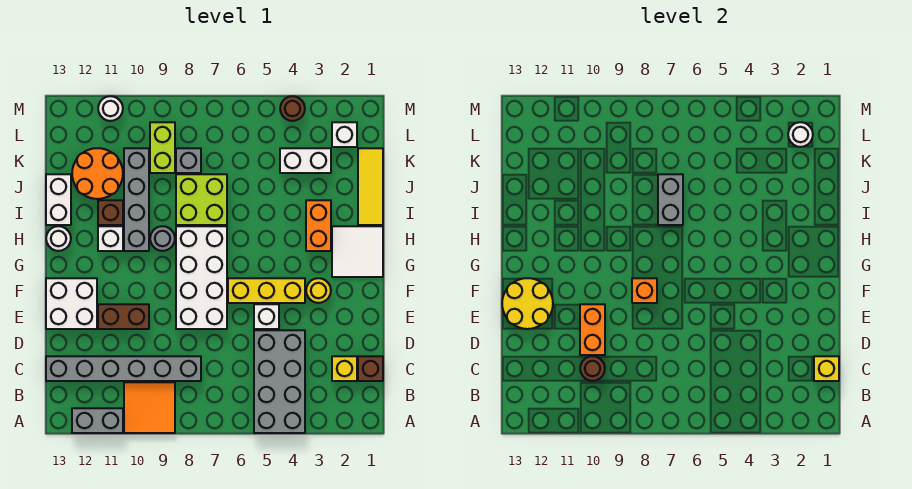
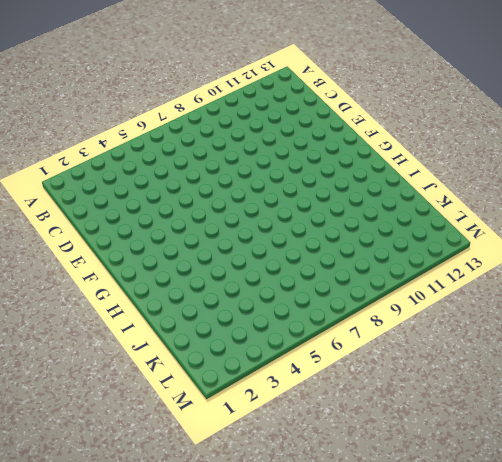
none -> grey brick A4:D5 level 1
none -> orange tile A9:B10 level 1
none -> grey brick A11:A12 level 1
none -> brown brick C1 level 1

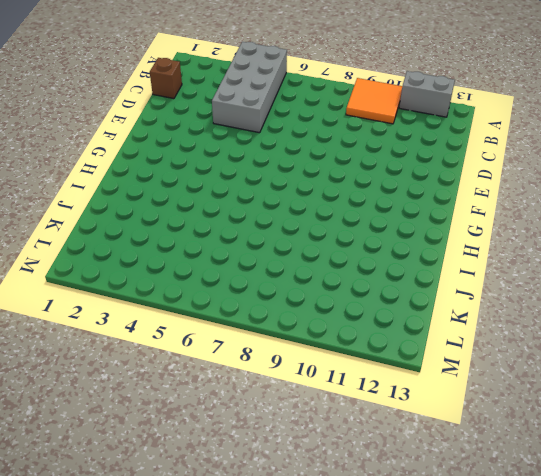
none -> yellow brick C2 level 1
none -> grey brick C8:C13 level 1
none -> white brick E5 level 1
none -> white brick E7:H8 level 1

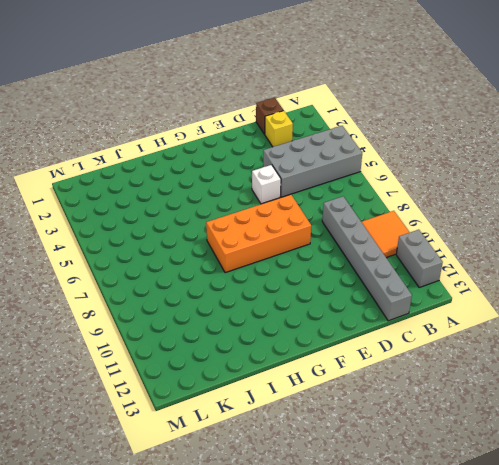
orange brick E7:H8 level 1 -> white brick E7:H8 level 1
none -> brown brick E10:E11 level 1
none -> white brick E12:F13 level 1
none -> yellow round brick F3 level 1
none -> yellow brick F4:F6 level 1

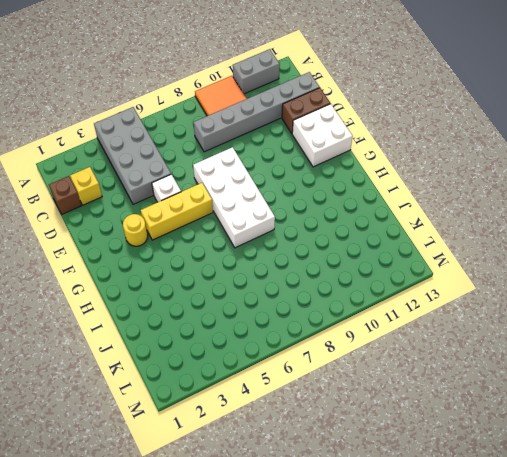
brown brick D12:D13 level 1 -> brown brick E10:E11 level 1
none -> white tile G1:H2 level 1
none -> orange brick H3:I3 level 1
none -> grey round brick H9 level 1
none -> grey brick H10:K10 level 1

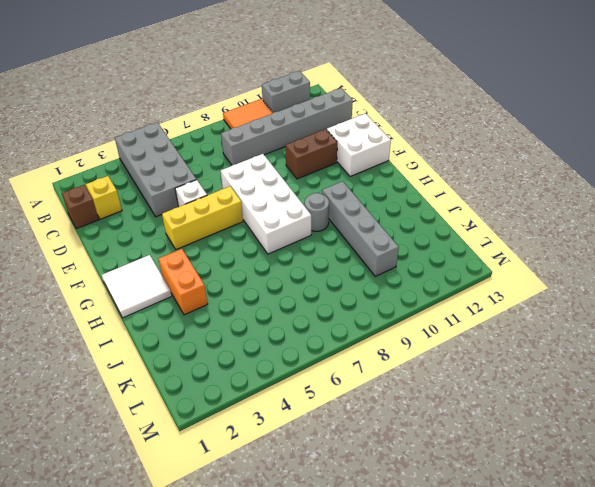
none -> yellow round brick F3 level 1
none -> white brick H11 level 1
none -> white round brick H13 level 1
none -> yellow tile I1:K1 level 1

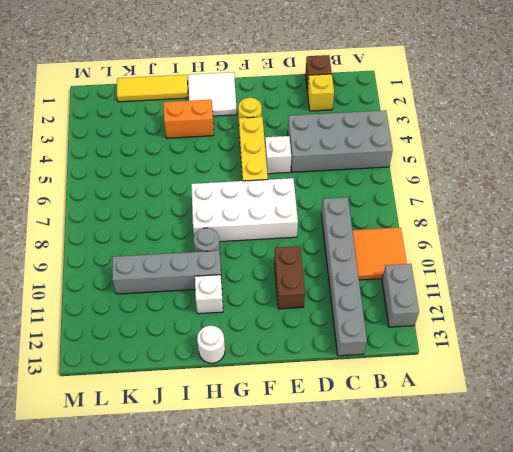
none -> white brick E12:F13 level 1
none -> lime brick I7:J8 level 1
none -> brown brick I11 level 1
none -> white brick I13:J13 level 1

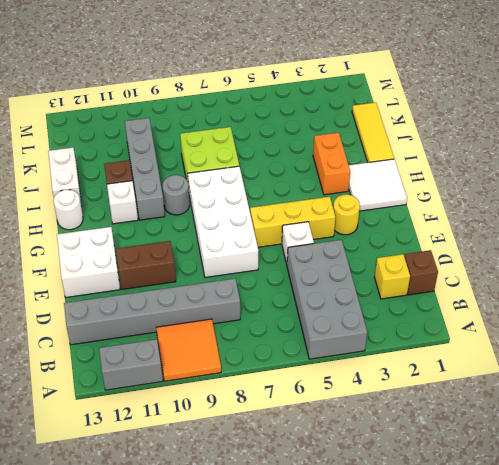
none -> orange round brick J11:K12 level 1
none -> white brick K3:K4 level 1
none -> grey brick K8 level 1
none -> lime brick K9:L9 level 1

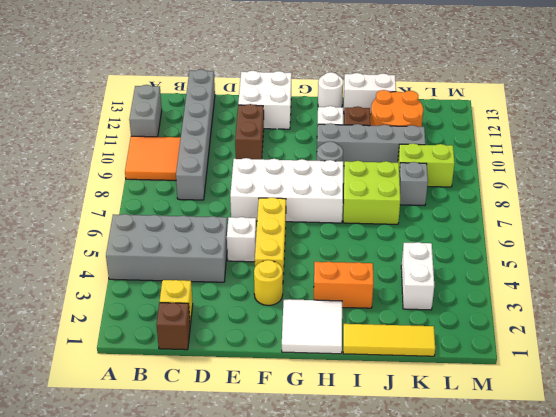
none -> white brick L2 level 1
none -> brown round brick M4 level 1
none -> white round brick M11 level 1
none -> yellow brick C1 level 2

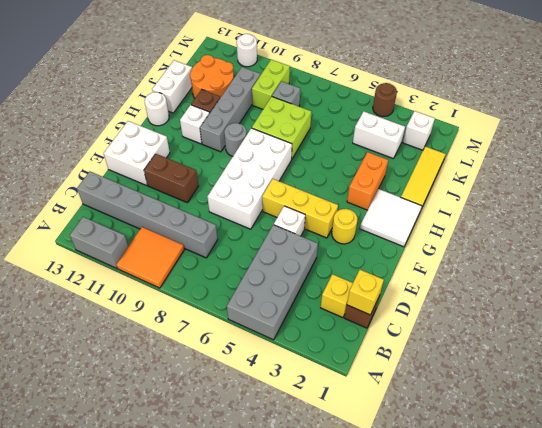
none -> brown round brick C10 level 2
none -> orange brick D10:E10 level 2
none -> yellow round brick E12:F13 level 2
none -> orange brick F8 level 2

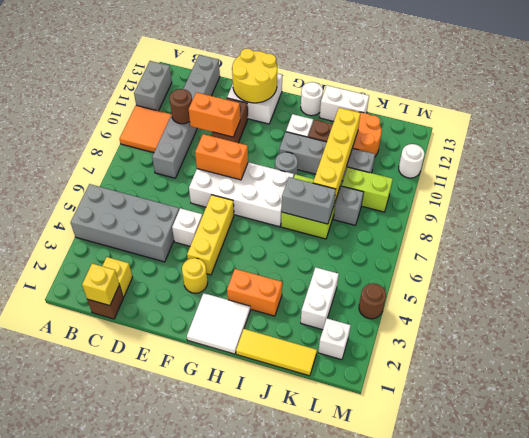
orange brick E8:F8 level 2 -> orange brick F8 level 2
yellow brick J8:J11 level 2 -> none
none -> white round brick L2 level 2

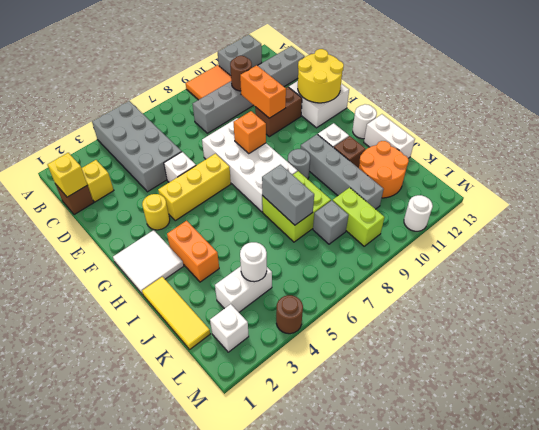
white round brick K4 level 2 -> white round brick L2 level 2

